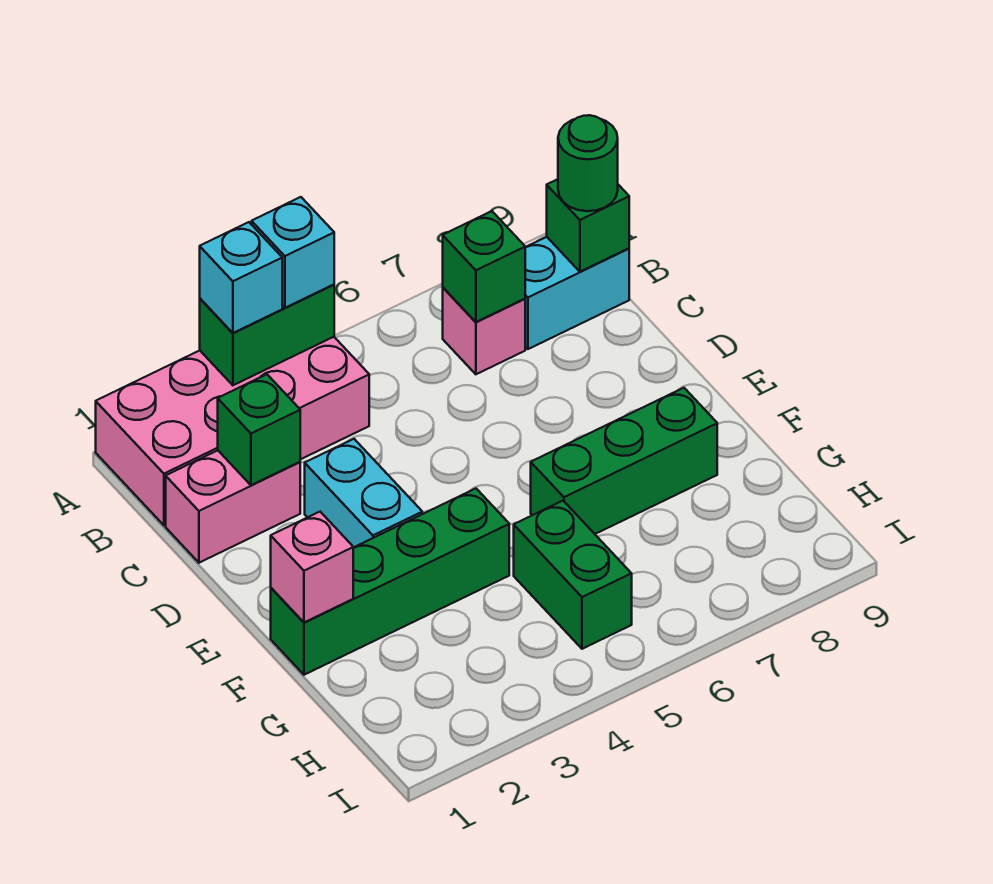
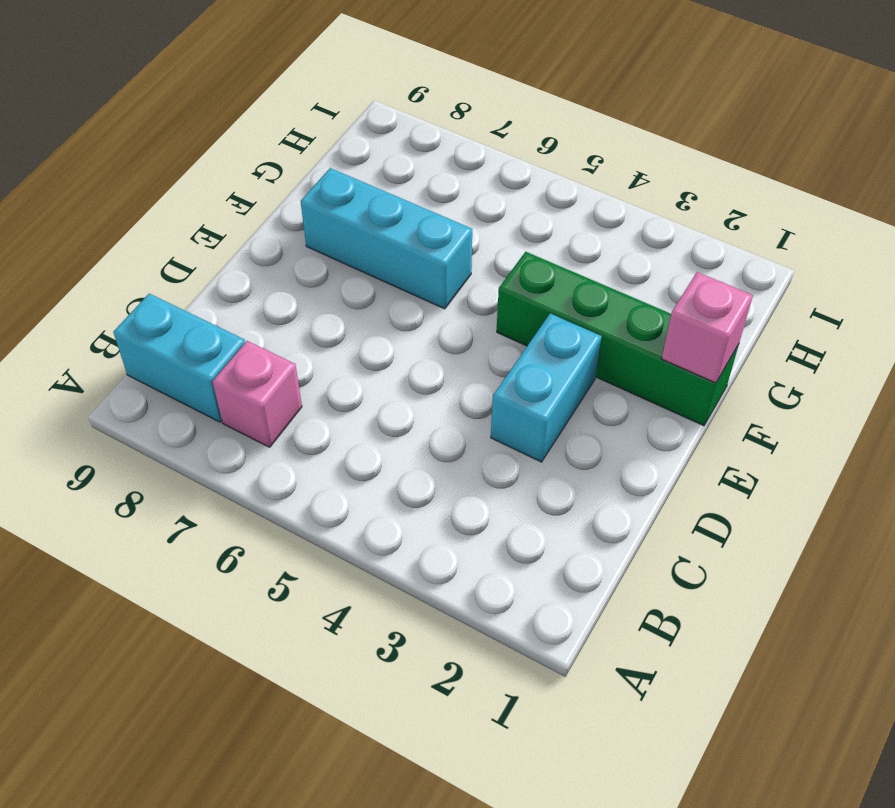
cyan brick F6:F8 level 1 -> green brick F6:F8 level 1
none -> pink brick A1:B4 level 1
none -> pink brick C1:C2 level 1
none -> green brick G5:H5 level 1

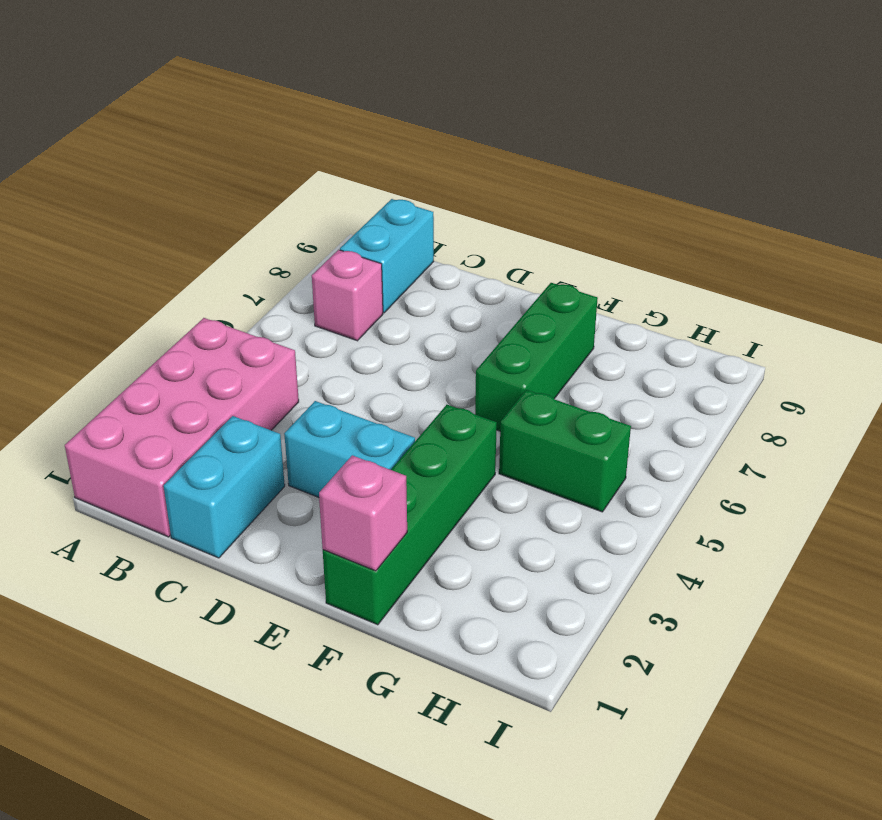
cyan brick C1:C2 level 1 -> pink brick C1:C2 level 1
none -> green brick A3:A4 level 2
none -> green brick B7 level 2
none -> green brick B9 level 2

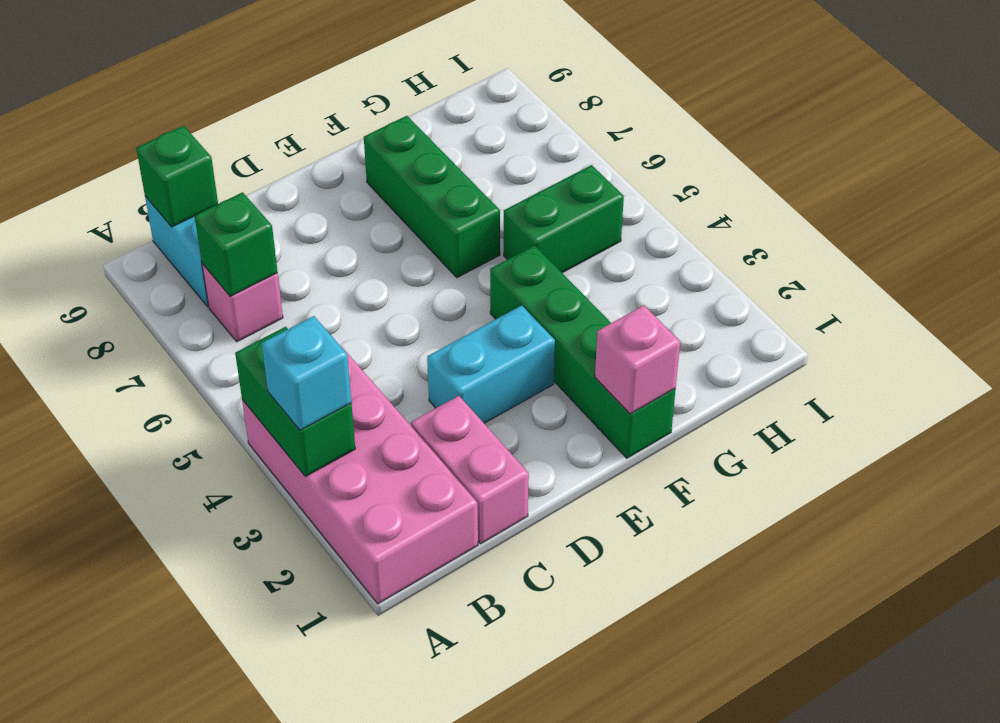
none -> green brick C2 level 2
none -> cyan brick A4 level 3
none -> green round brick B9 level 3

